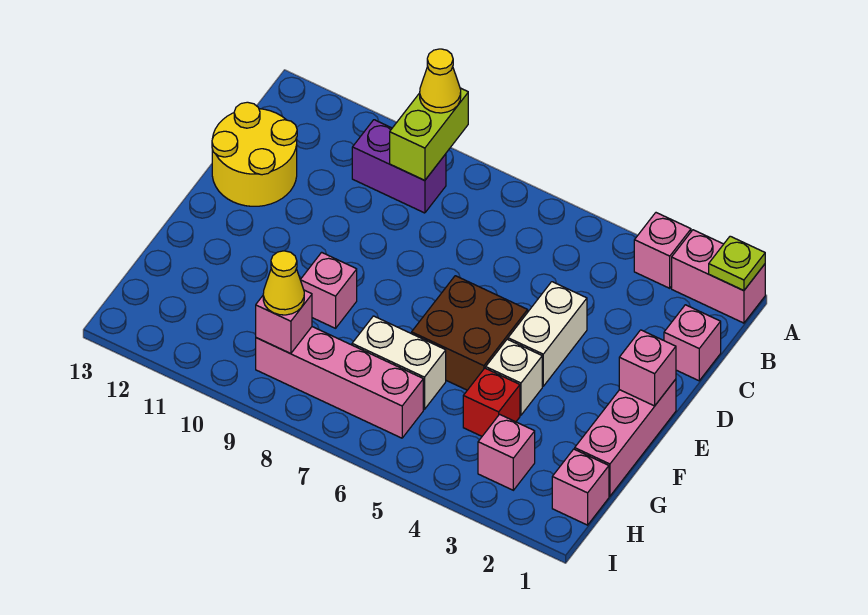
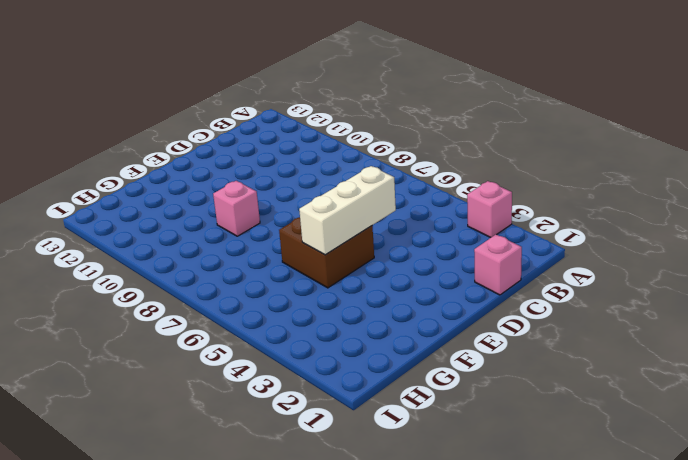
white brick D5:F5 level 2 -> none
none -> pink brick A1:A2 level 1
none -> purple brick B9:B10 level 1
none -> yellow round brick C12:D13 level 1

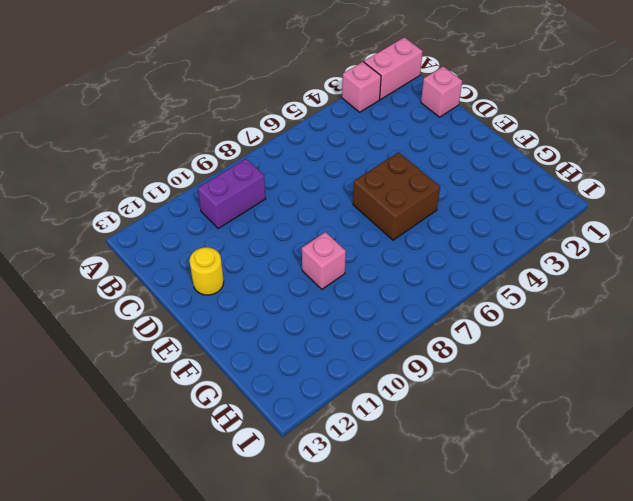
yellow round brick D12 level 1 -> yellow round brick C12:D13 level 1
none -> white brick D4:E4 level 1
none -> pink brick E1:G1 level 1
none -> white brick F4 level 1

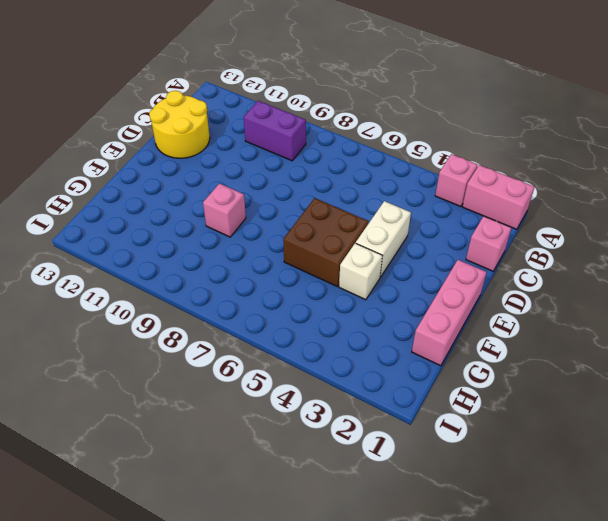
none -> red brick G4 level 1
none -> white brick G6:G7 level 1
none -> pink brick H1 level 1

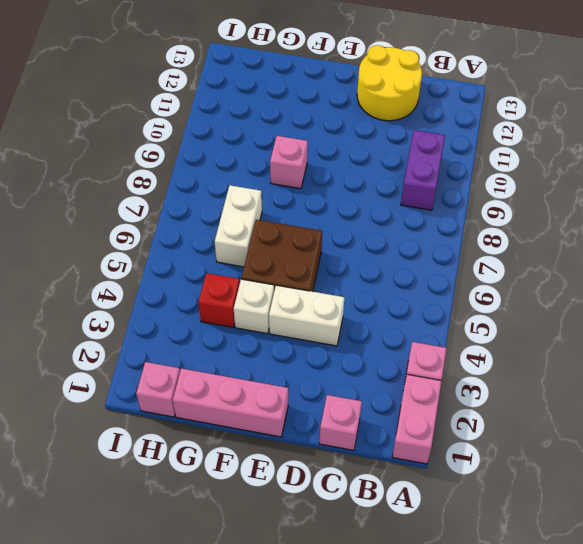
none -> pink brick H3 level 1
none -> pink brick H6:H9 level 1
none -> lime plate A1 level 2

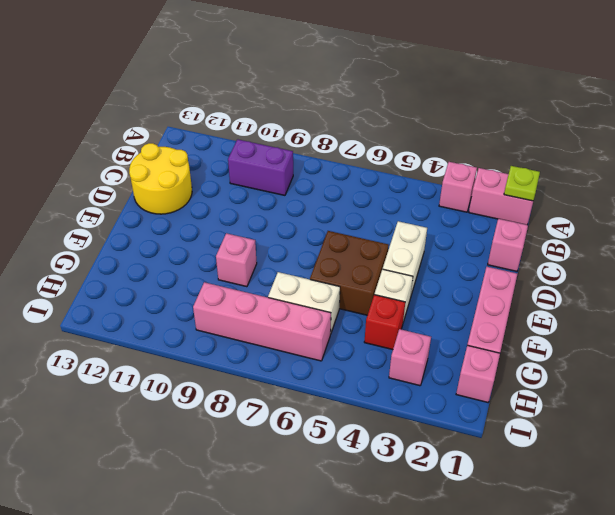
none -> lime brick A9:B9 level 2
none -> pink brick E1 level 2
none -> pink brick H9 level 2

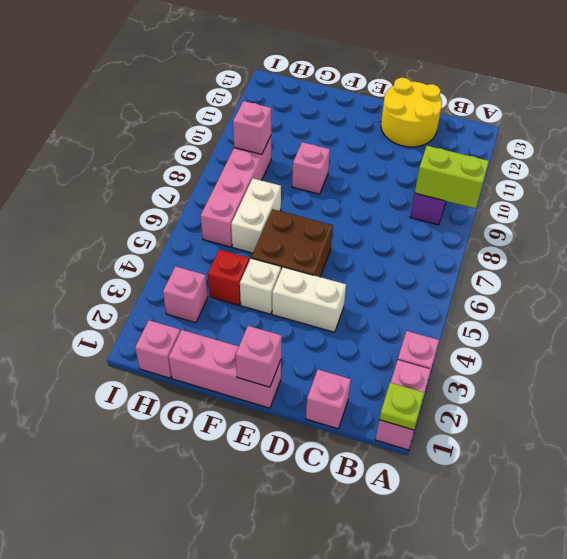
none -> yellow cone A9 level 3
none -> yellow cone H9 level 3

